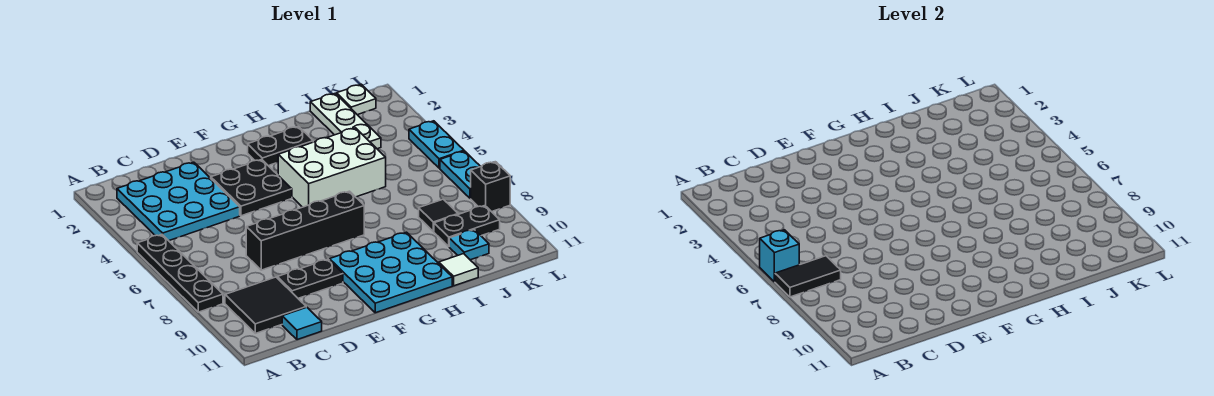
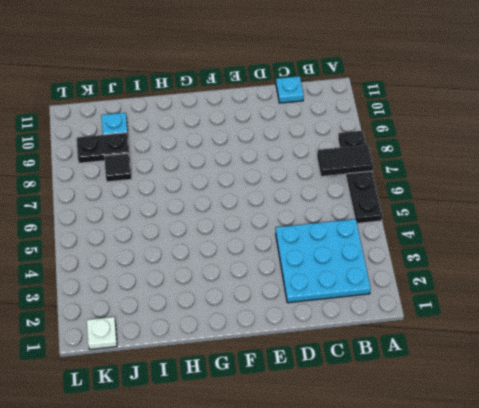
cyan plate C11 level 1 -> cyan tile C11 level 1
none -> black tile B9:C10 level 1
none -> black brick D7:G7 level 1
none -> black plate D9:E9 level 1

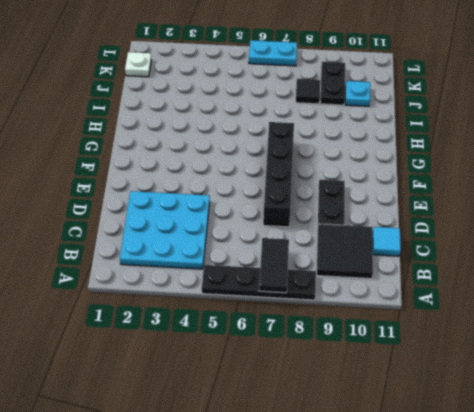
none -> black plate E3:F4 level 1
none -> cyan plate F9:H11 level 1
none -> black plate G2:H2 level 1

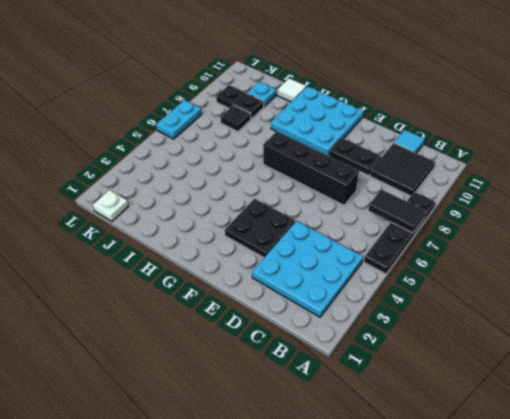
none -> black plate G2:H2 level 1
none -> white brick G4:I5 level 1
none -> white plate J1:J3 level 1

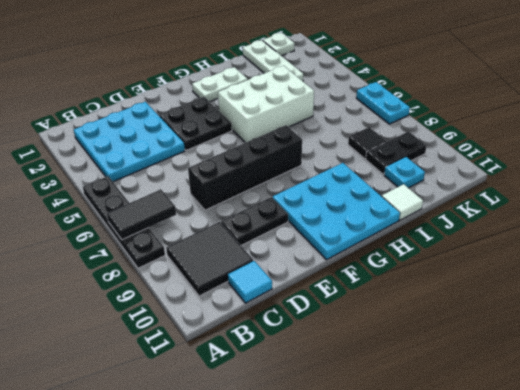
white plate G2:H2 level 1 -> black plate G2:H2 level 1
none -> cyan plate L4:L5 level 1
none -> black brick L8 level 1
none -> cyan brick A6 level 2

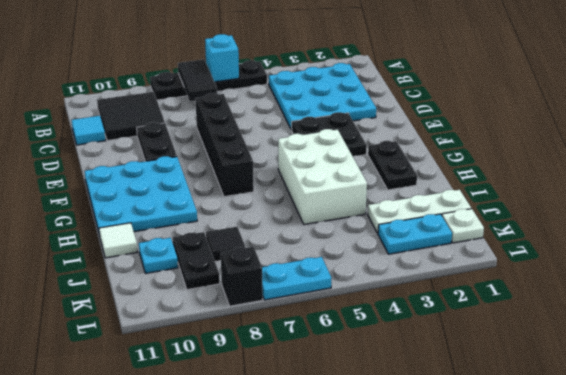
cyan plate K2:K3 level 1 -> cyan plate L4:L5 level 1

